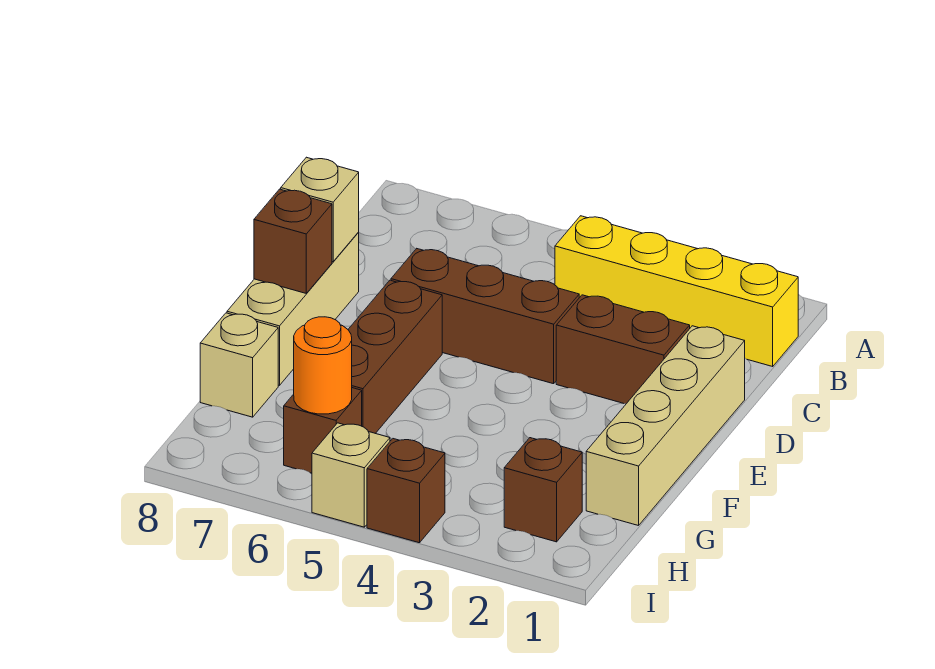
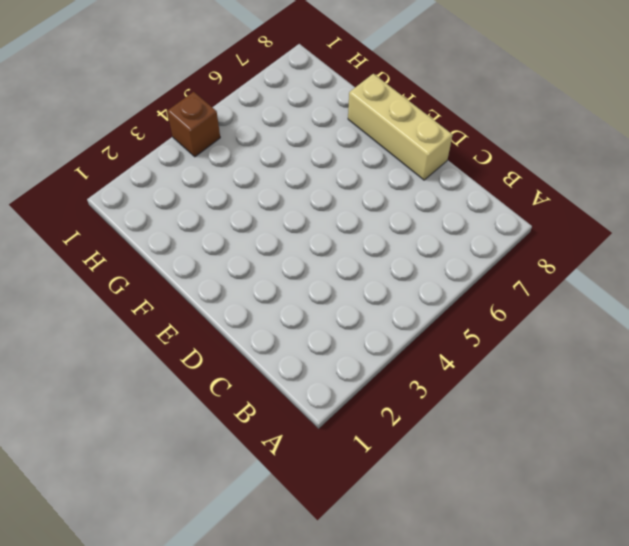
none -> yellow brick B1:B4 level 1
none -> tan brick D1:G1 level 1
none -> brown brick D2:D3 level 1

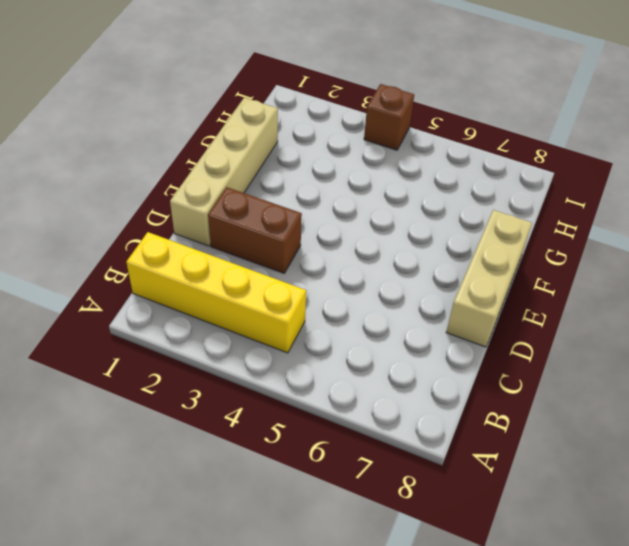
none -> brown brick D4:D6 level 1
none -> brown brick E6:G6 level 1
none -> tan brick G8 level 1

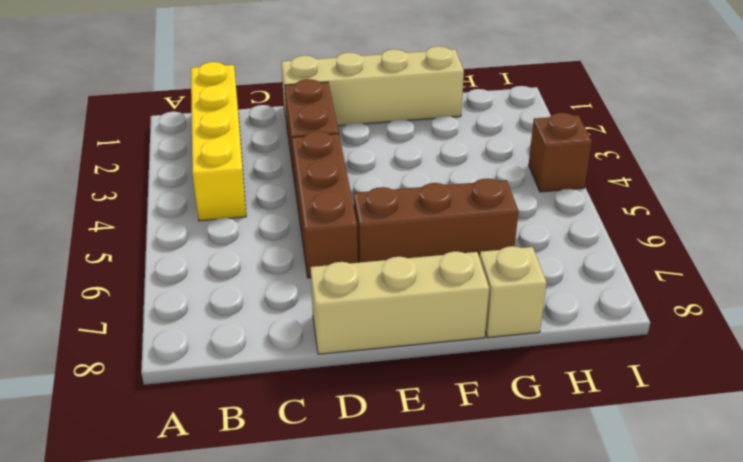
none -> brown brick H2 level 1
none -> brown brick H6 level 1
none -> tan brick I5 level 1

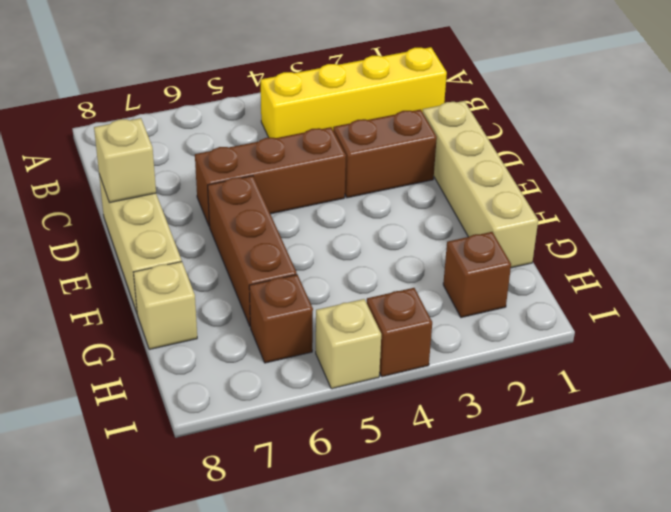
none -> brown brick E8 level 2
none -> orange round brick H6 level 2

